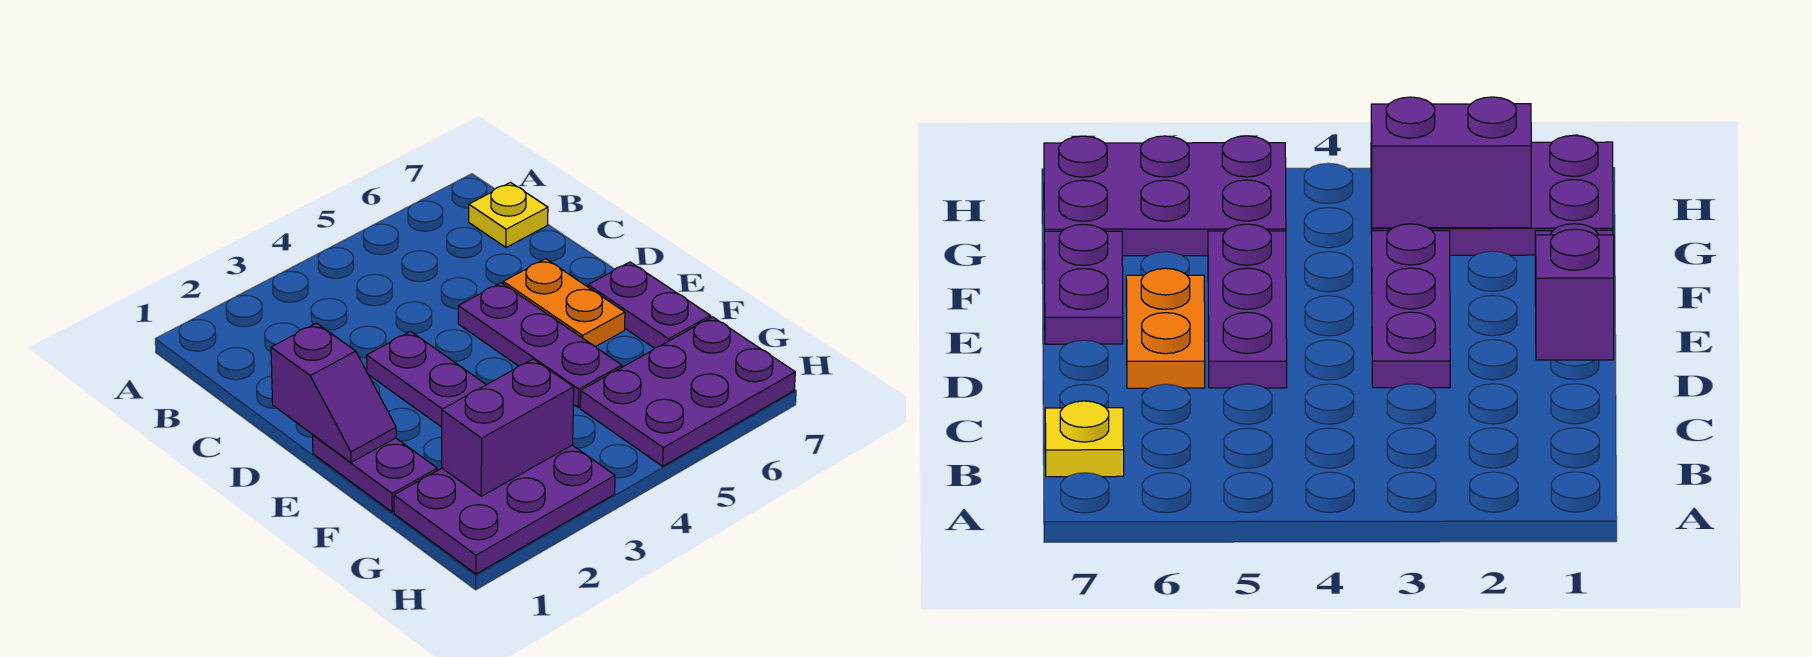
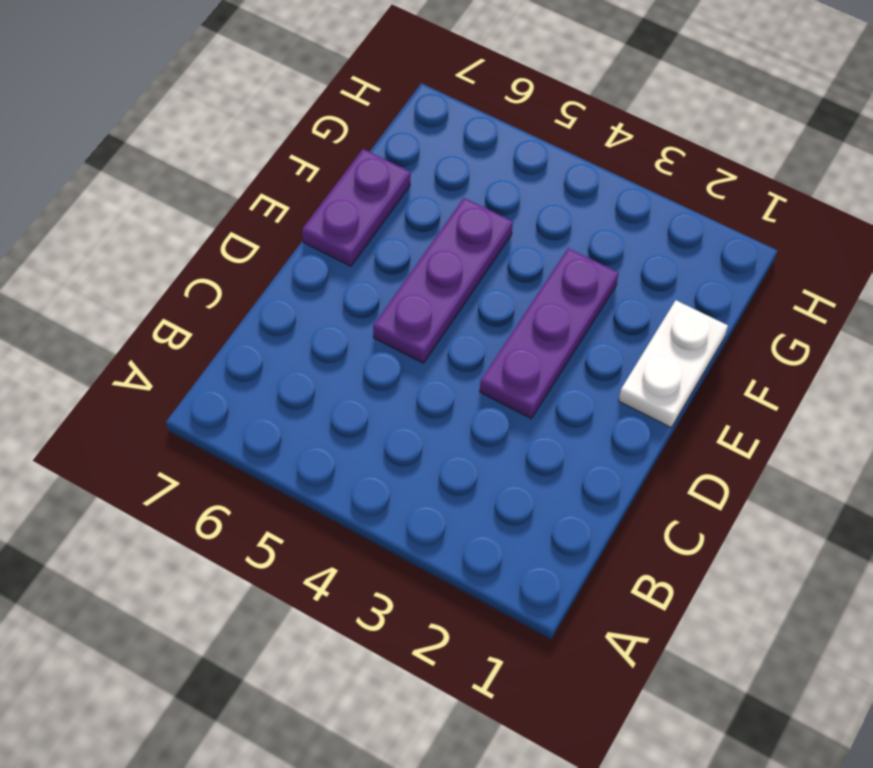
white plate E1:F1 level 1 -> purple plate E1:F1 level 1
none -> yellow plate B7 level 1
none -> orange plate D6:E6 level 1

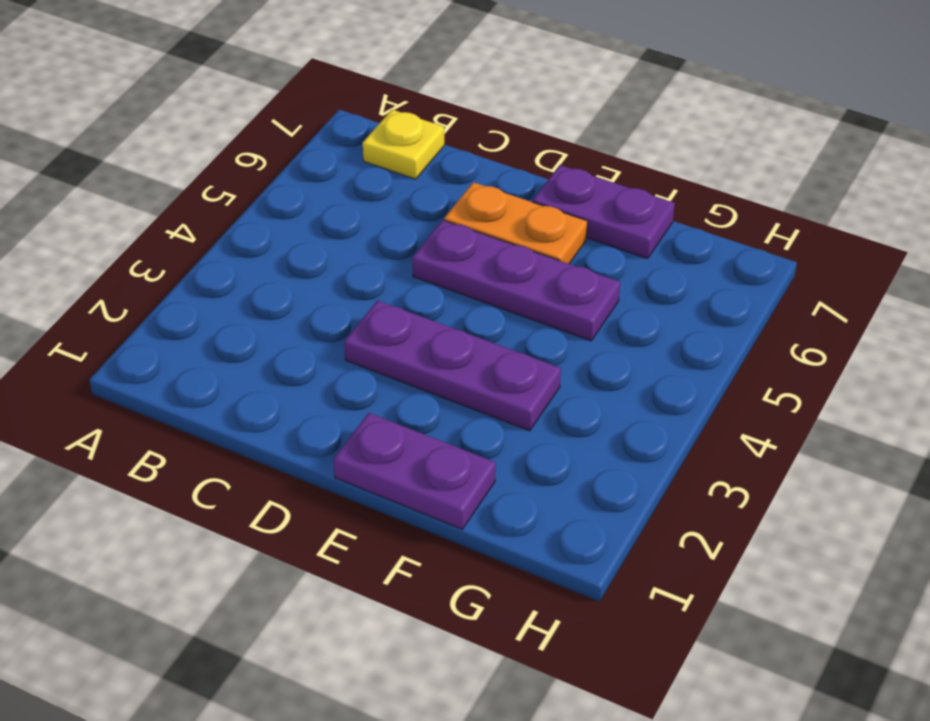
none -> purple plate G1:H3 level 1
none -> purple plate G5:H7 level 1

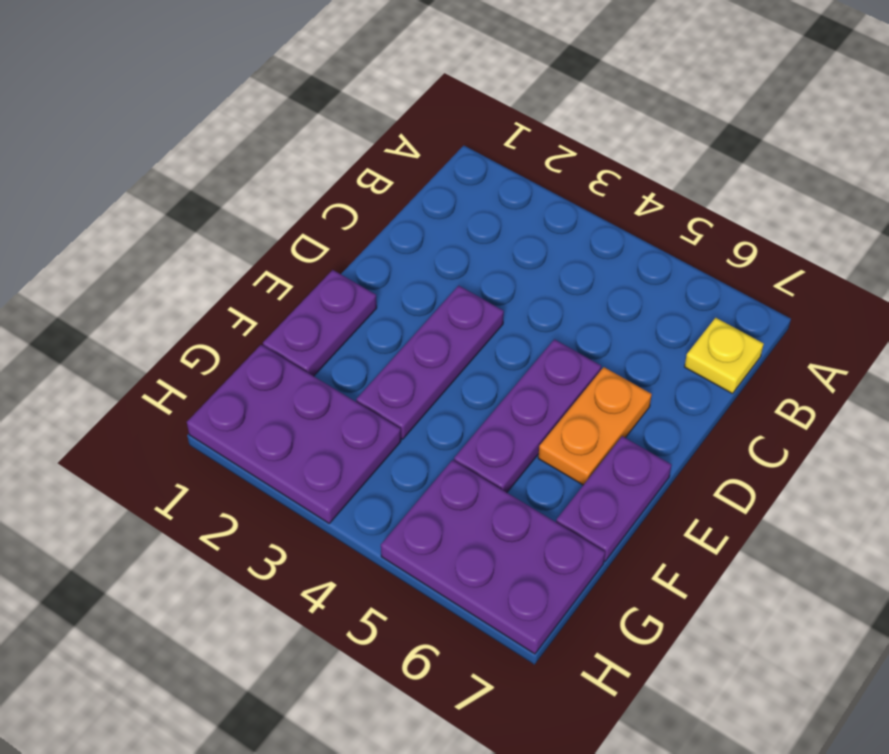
none -> purple slope D1:E1 level 2 top D
none -> purple brick G2:G3 level 2

